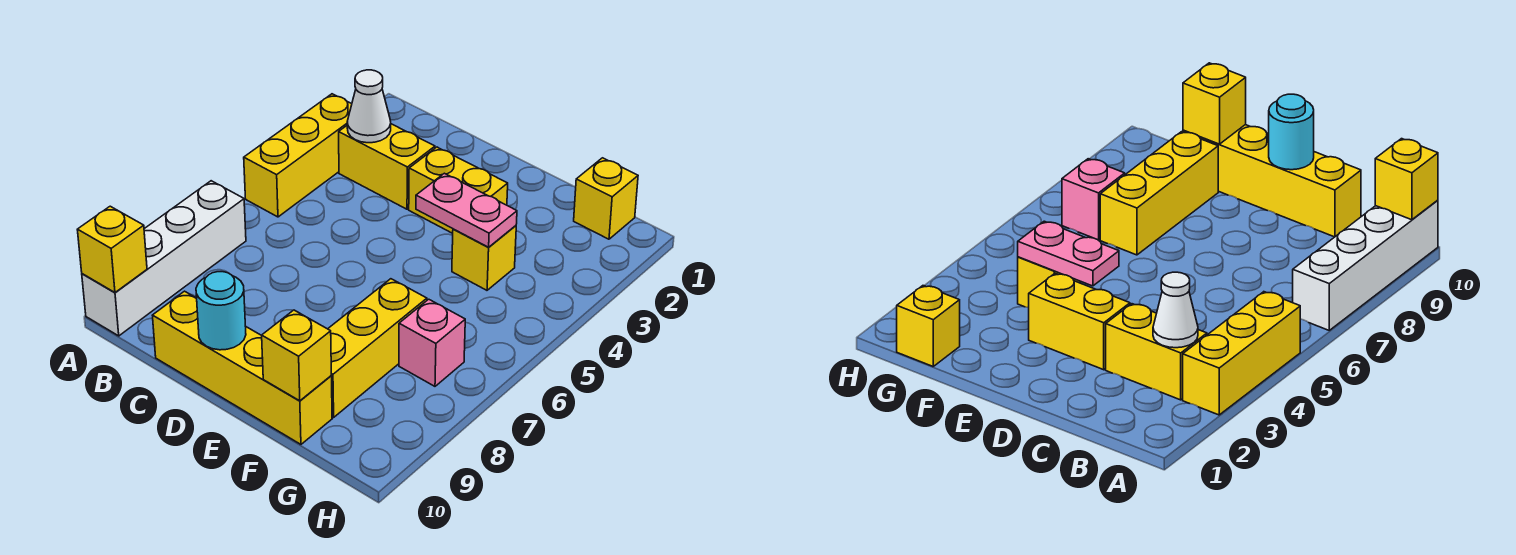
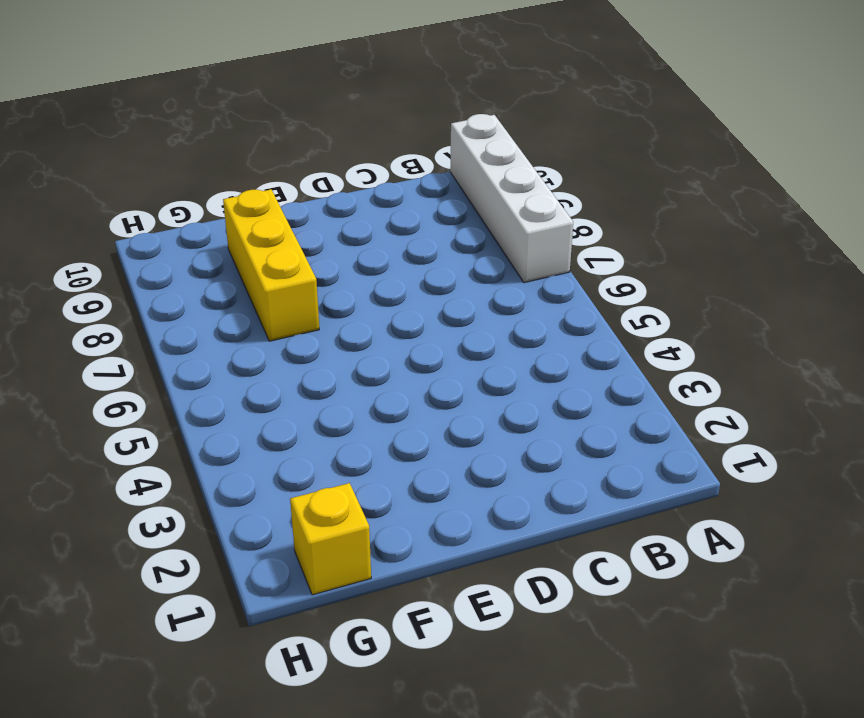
none -> yellow brick A3:A5 level 1
none -> yellow brick B3:C3 level 1
none -> yellow brick C10:F10 level 1

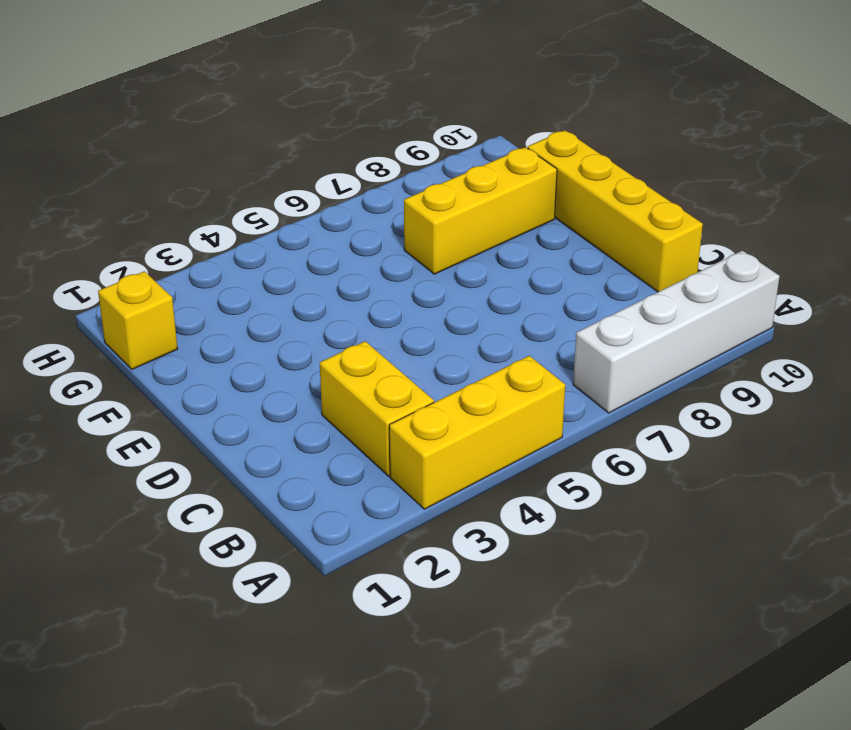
none -> yellow brick D3:E3 level 1
none -> yellow brick F4 level 1
none -> pink brick G7 level 1

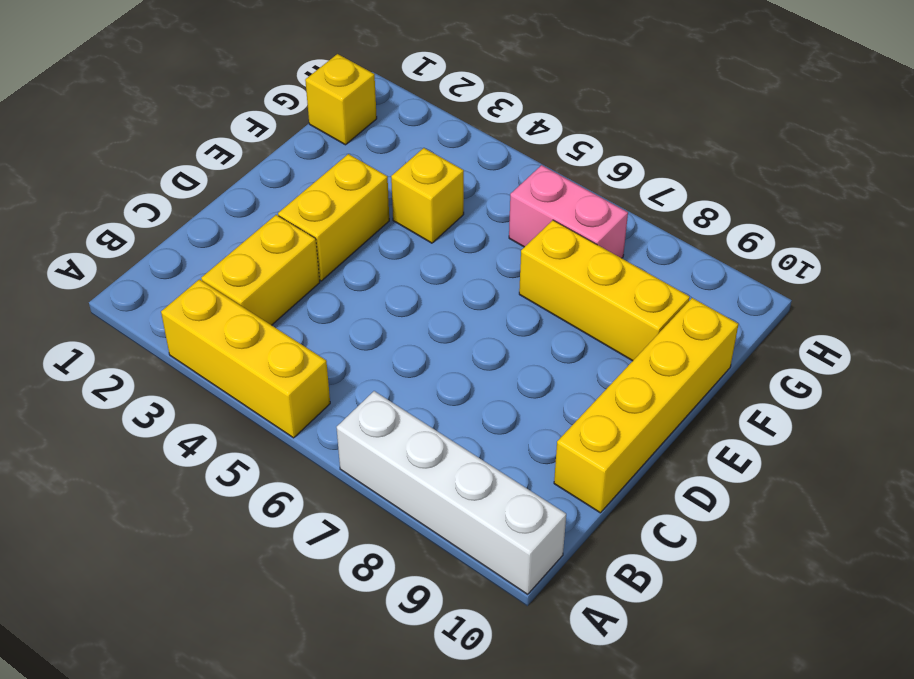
pink brick G6:G7 level 1 -> pink brick G7 level 1
none -> yellow brick A10 level 2
none -> white cone B3 level 2
none -> cyan round brick D10 level 2

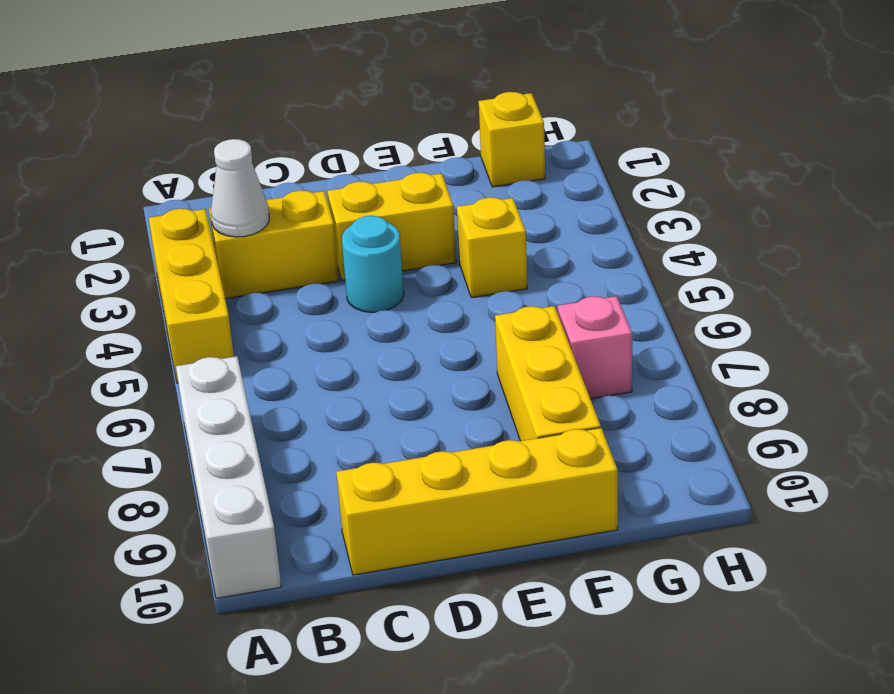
cyan round brick D4 level 1 -> cyan round brick D10 level 2
none -> yellow brick A10 level 2
none -> pink plate E4:F4 level 2
none -> yellow brick F10 level 2

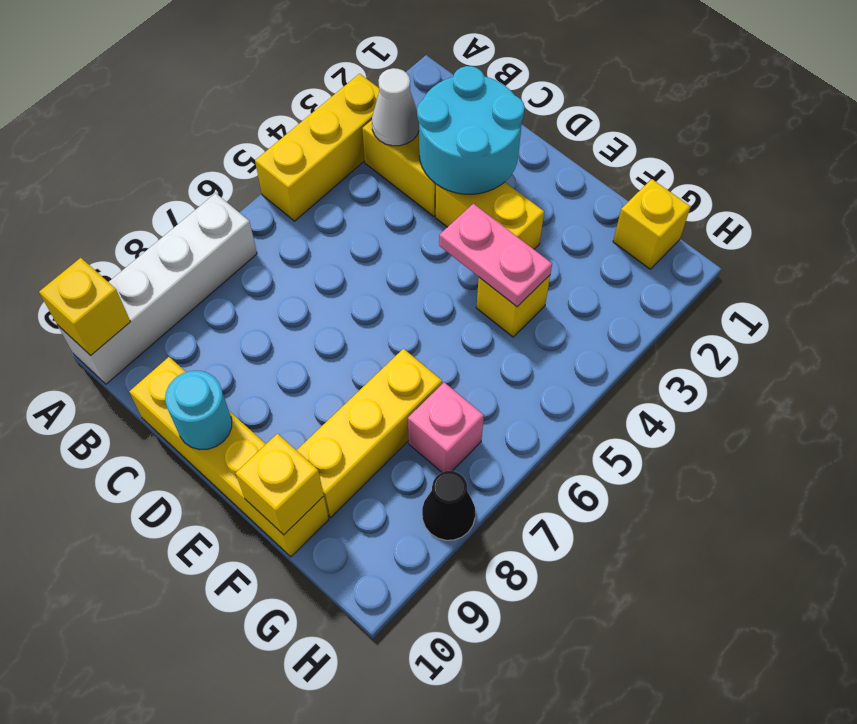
cyan round brick C2:D3 level 2 -> none
black cone H8 level 1 -> none

